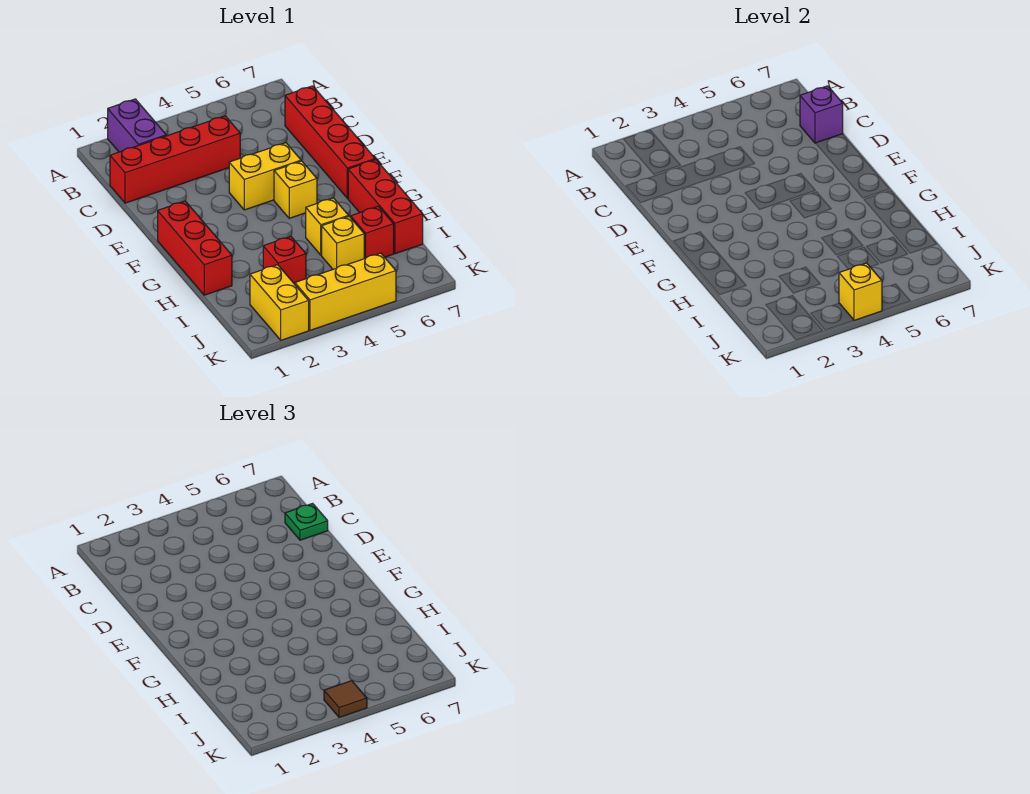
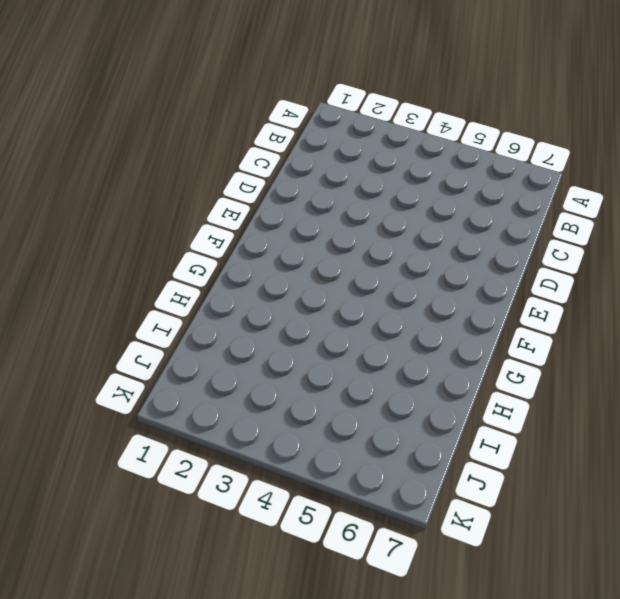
none -> purple brick A2:B2 level 1
none -> red brick C1:C4 level 1
none -> red brick C7:F7 level 1

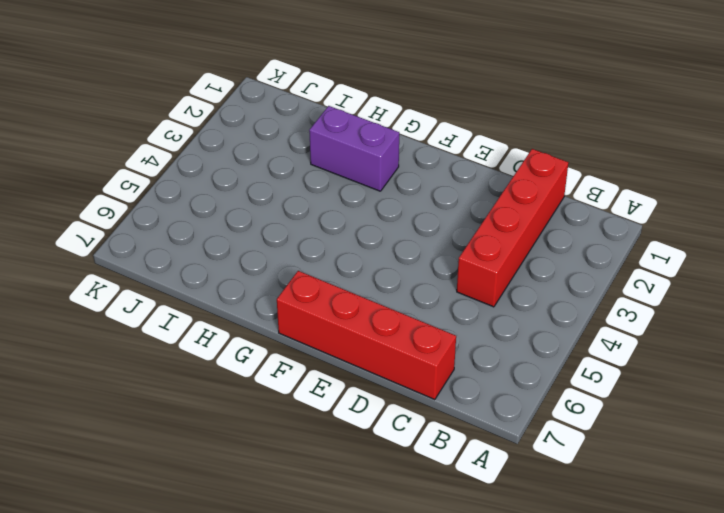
purple brick G2:H2 level 1 -> purple brick A2:B2 level 1
none -> yellow brick E4:E5 level 1
none -> red brick F1:H1 level 1
none -> yellow brick F5 level 1

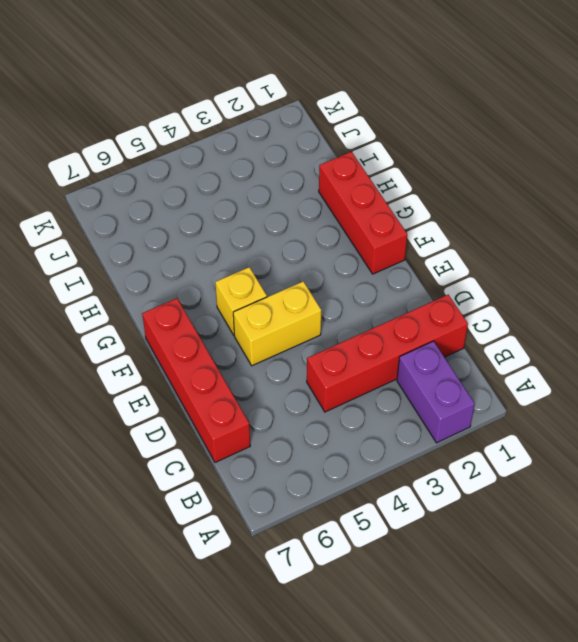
none -> red brick G7:I7 level 1
none -> yellow brick H5 level 1
none -> red brick I3 level 1

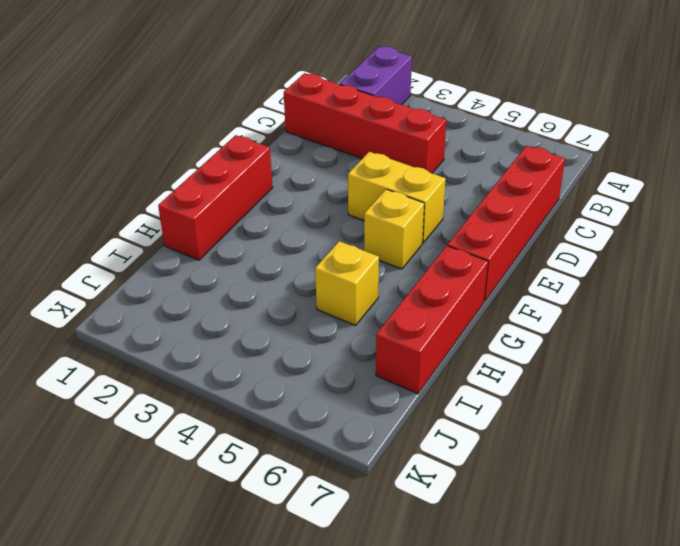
none -> red brick I3 level 1
none -> yellow brick I5 level 1
none -> red brick I6 level 1

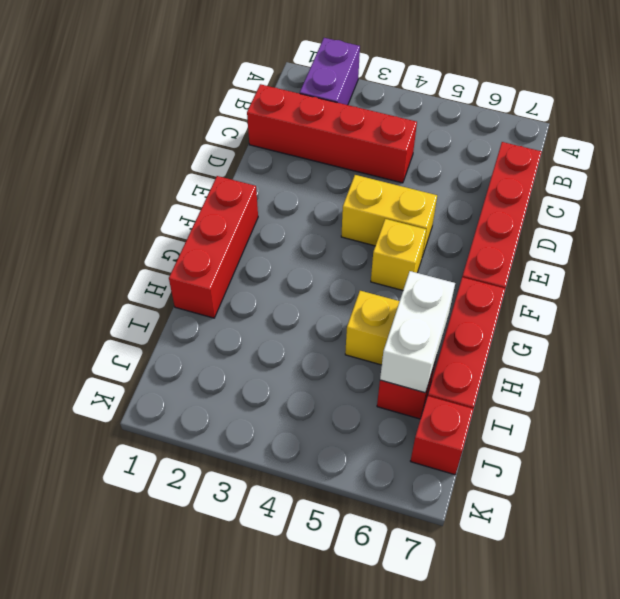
white brick H6:I6 level 2 -> none
red brick J7 level 1 -> red brick I3 level 1
none -> yellow brick I5 level 1
none -> yellow brick J2:K2 level 1
none -> yellow brick K3:K5 level 1

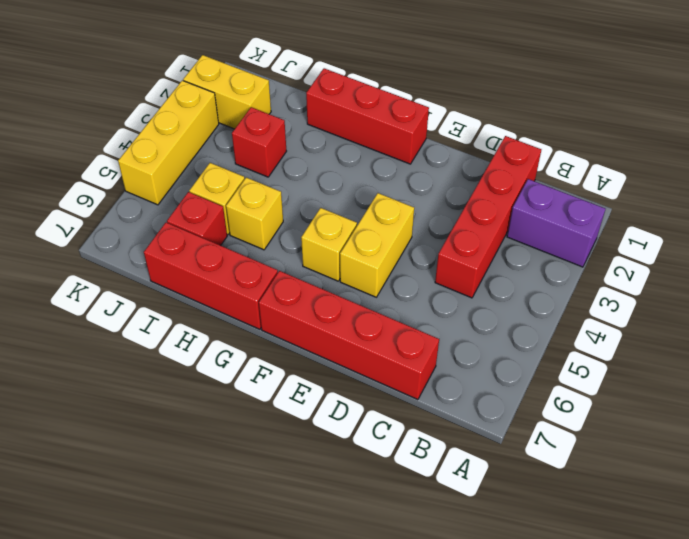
none -> purple brick C7 level 2
none -> yellow brick K4 level 2
none -> green plate C7 level 3

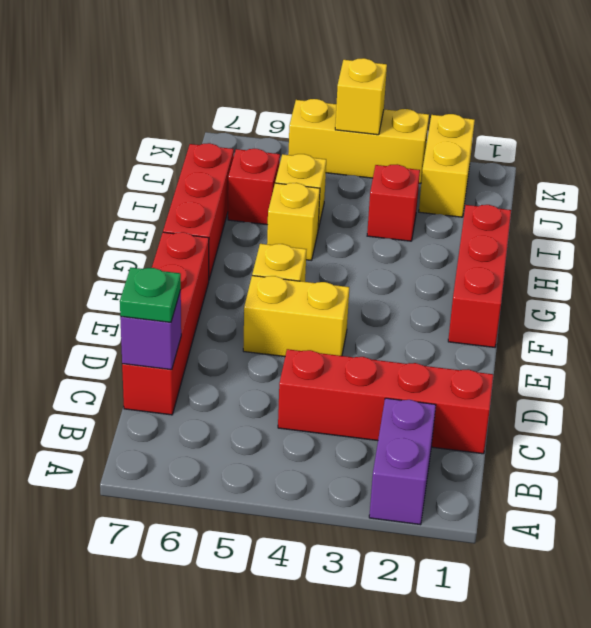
none -> brown tile K4 level 3

